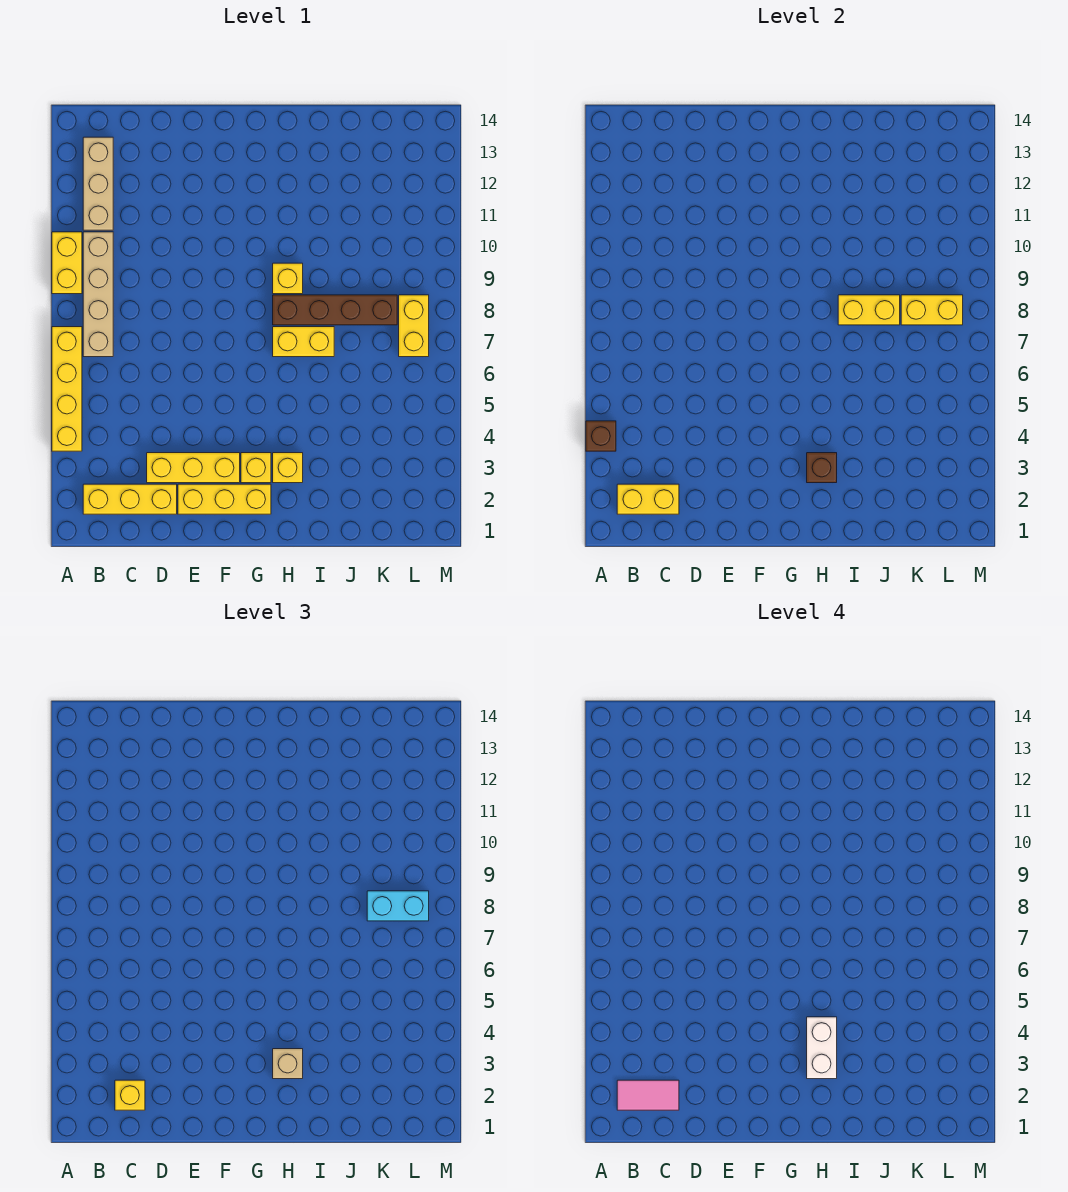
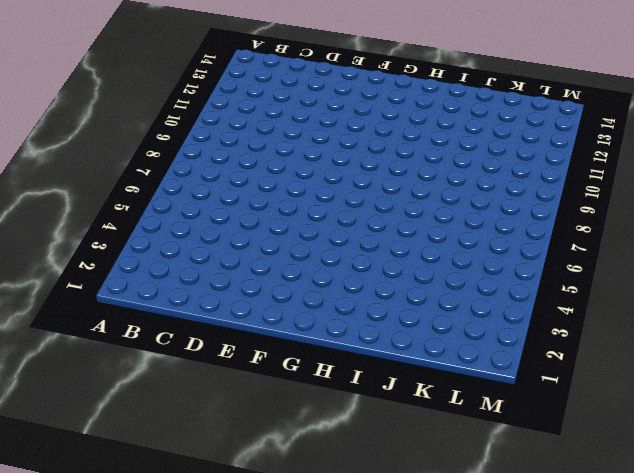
none -> yellow brick A4:A7 level 1
none -> yellow brick A9:A10 level 1
none -> yellow brick B2:D2 level 1

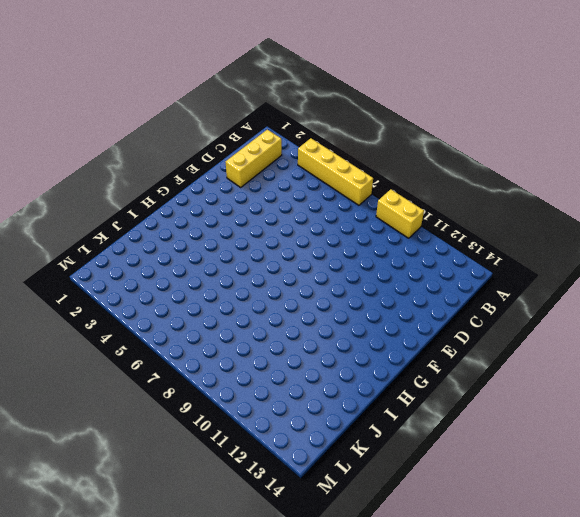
none -> tan brick B7:B10 level 1
none -> tan brick B11:B13 level 1
none -> yellow brick D3:F3 level 1

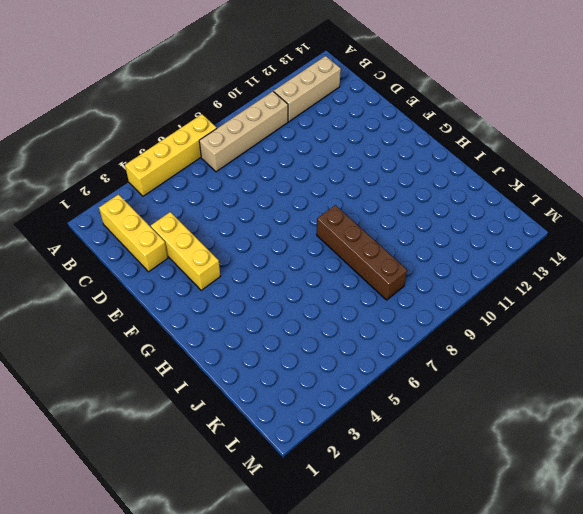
none -> yellow brick A9:A10 level 1
none -> yellow brick E2:G2 level 1
none -> yellow brick G3 level 1

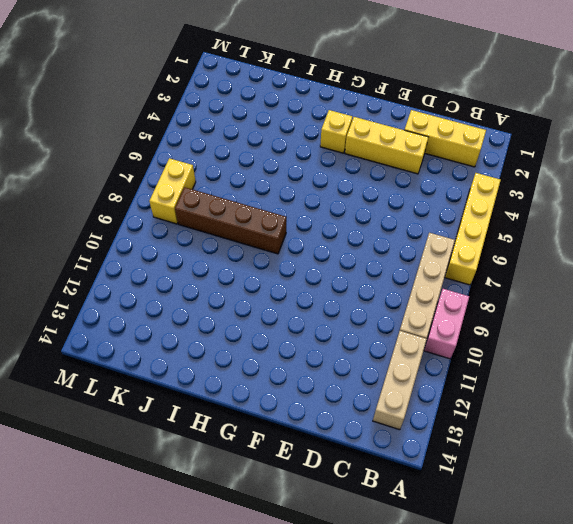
pink brick A9:A10 level 1 -> yellow brick A9:A10 level 1
none -> yellow brick E2:G2 level 1
none -> yellow brick H3 level 1
none -> yellow brick H7:I7 level 1

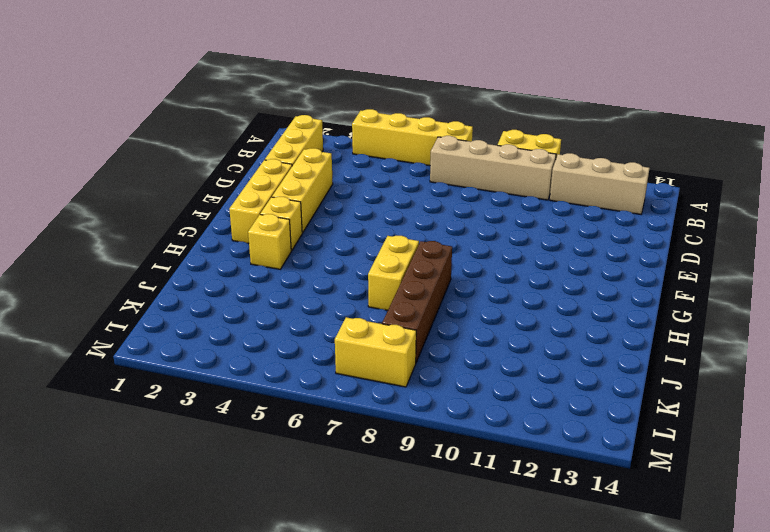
none -> yellow brick H9 level 1
none -> brown brick A4 level 2
none -> yellow brick B2:C2 level 2

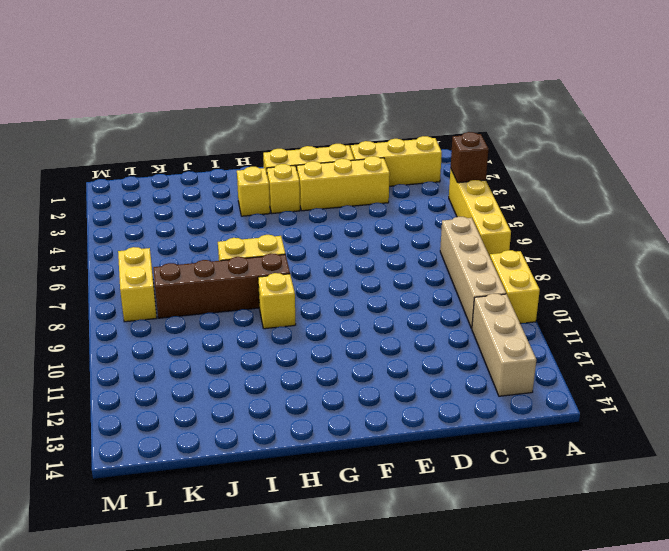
none -> yellow brick B2:C2 level 2
none -> brown brick H3 level 2
none -> yellow brick I8:J8 level 2

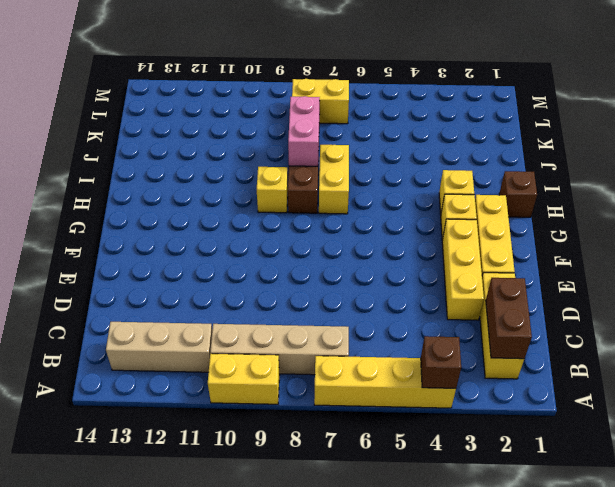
brown brick B2:C2 level 2 -> yellow brick B2:C2 level 2
brown brick H1 level 1 -> brown brick H3 level 2
pink brick I8:J8 level 2 -> yellow brick I8:J8 level 2
none -> yellow brick K8:L8 level 2
none -> yellow brick C2 level 3
none -> tan brick H3 level 3

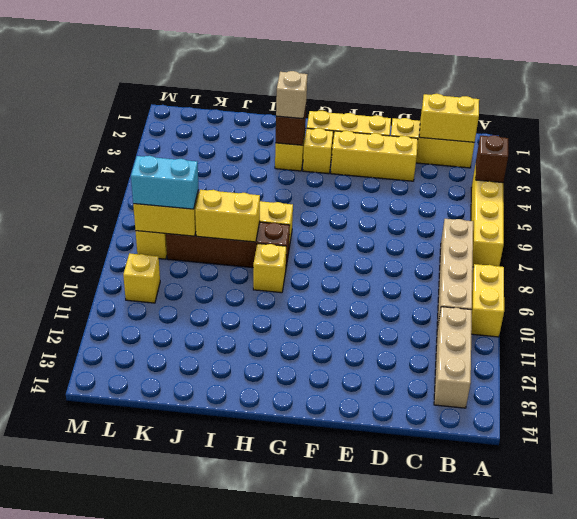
yellow brick L10 level 1 -> yellow brick C2 level 3
none -> pink tile B2:C2 level 4
none -> white brick H3:H4 level 4

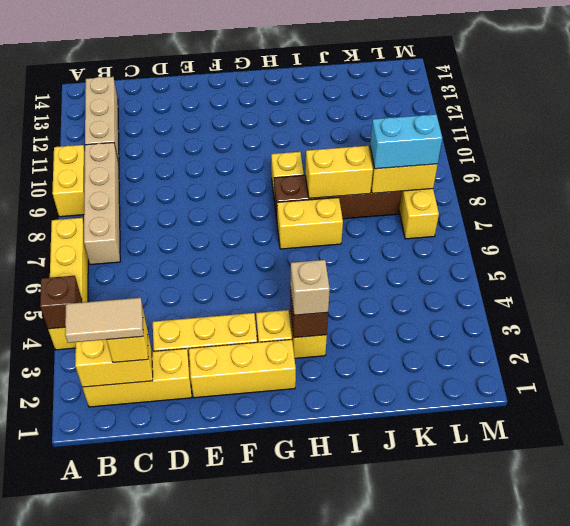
tan tile B2:C2 level 4 -> pink tile B2:C2 level 4
none -> white brick H3:H4 level 4

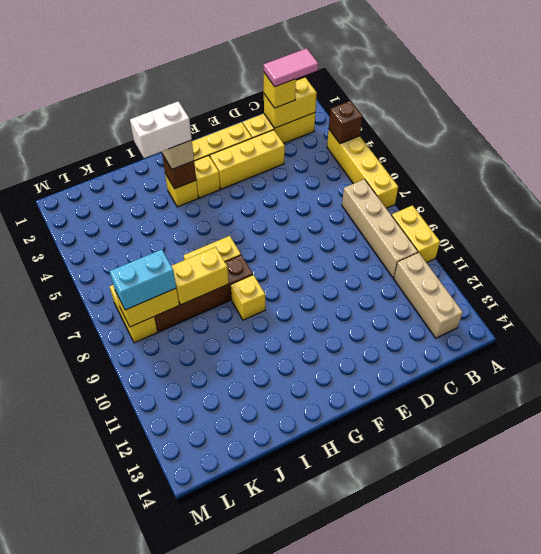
white brick H3:I3 level 4 -> white brick H3:H4 level 4

